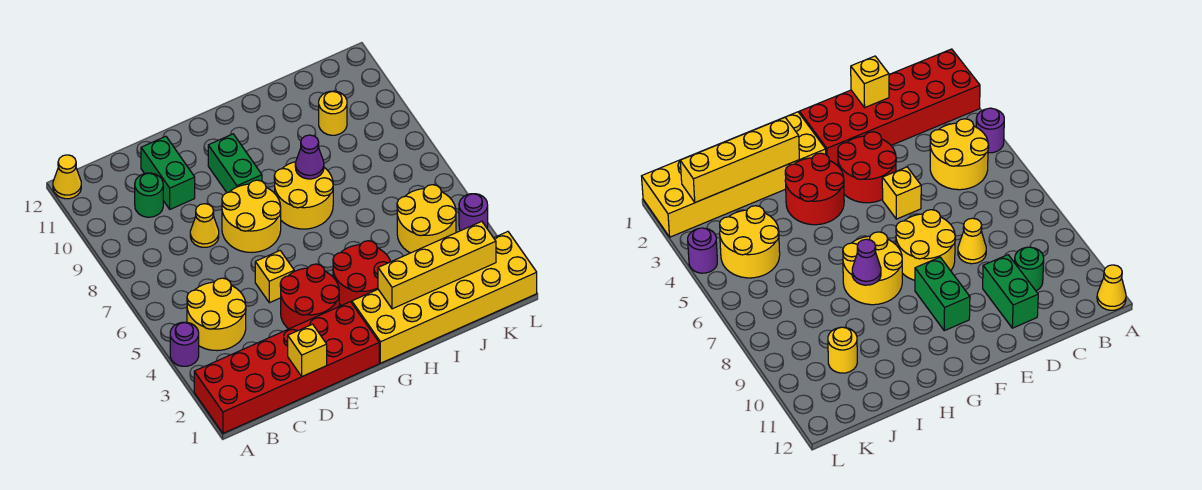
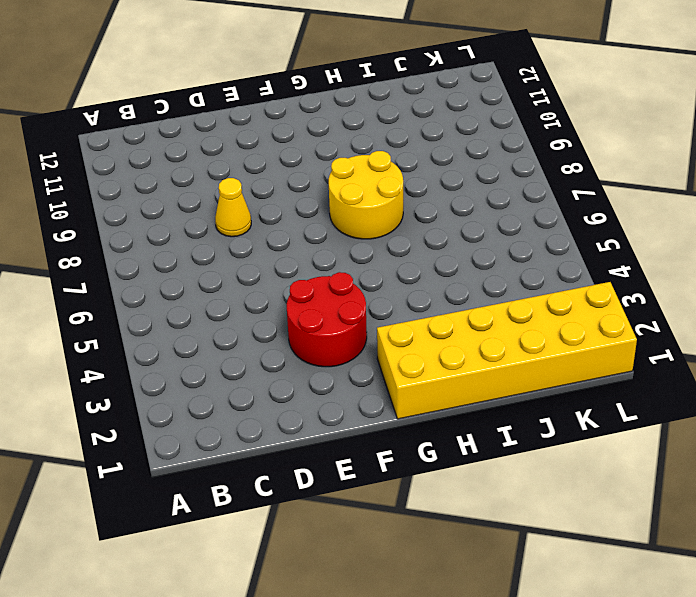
none -> red brick A1:F2 level 1
none -> purple round brick A4 level 1
none -> yellow cone A12 level 1

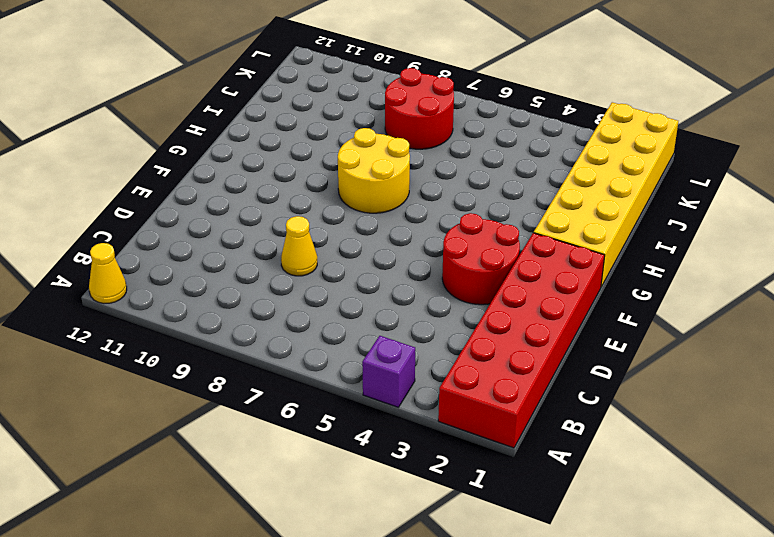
purple brick A4 level 1 -> purple round brick A4 level 1
red round brick J7:K8 level 1 -> red round brick G3:H4 level 1
none -> yellow round brick B4:C5 level 1
none -> green round brick C10 level 1
none -> green brick D10:D11 level 1

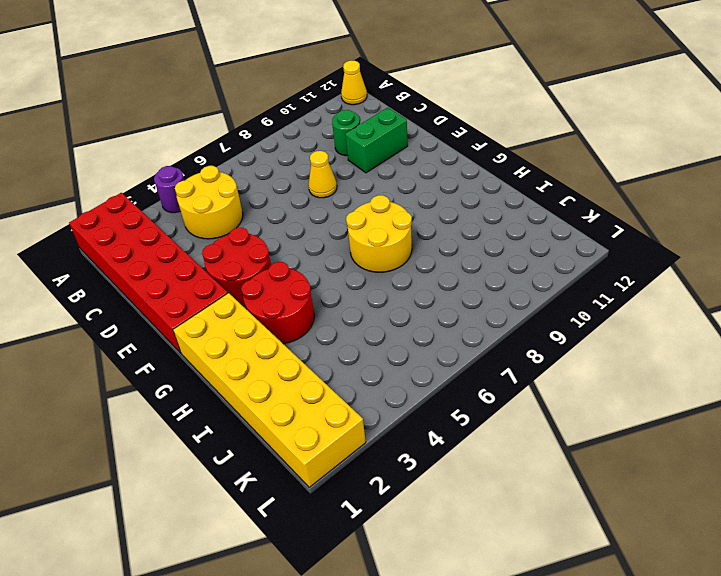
none -> yellow brick E5 level 1
none -> yellow round brick E7:F8 level 1
none -> green brick F9:F10 level 1

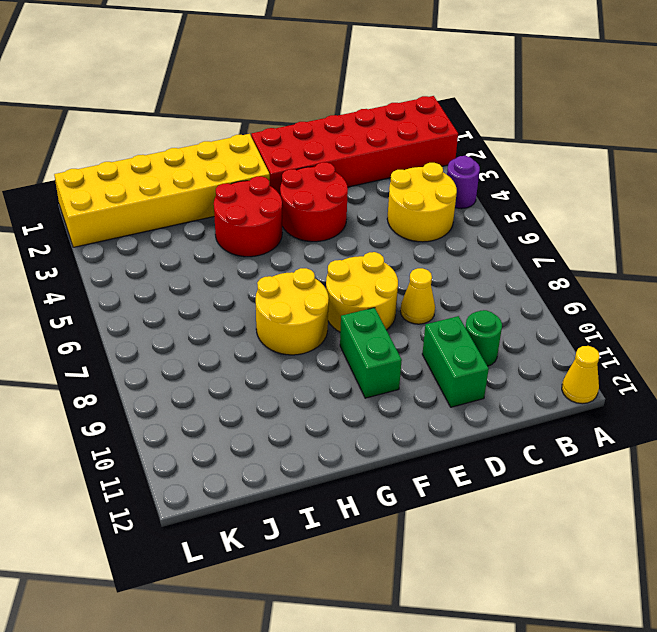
none -> yellow brick E5 level 1
none -> yellow round brick J4:K5 level 1
none -> yellow round brick J10 level 1

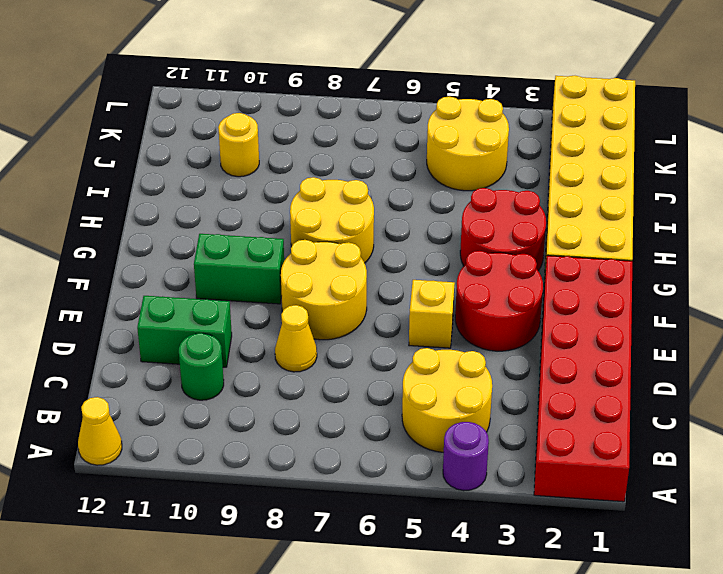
none -> purple round brick L4 level 1
none -> yellow brick D1 level 2
none -> yellow brick H2:K2 level 2

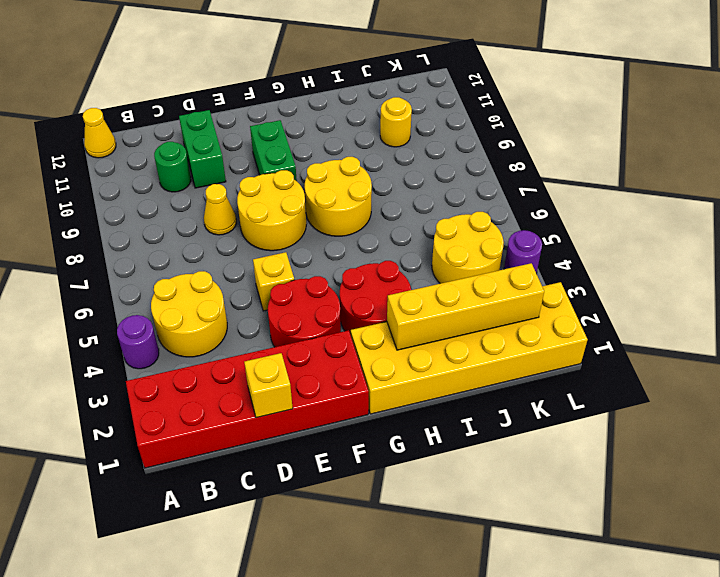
none -> purple cone H8 level 2

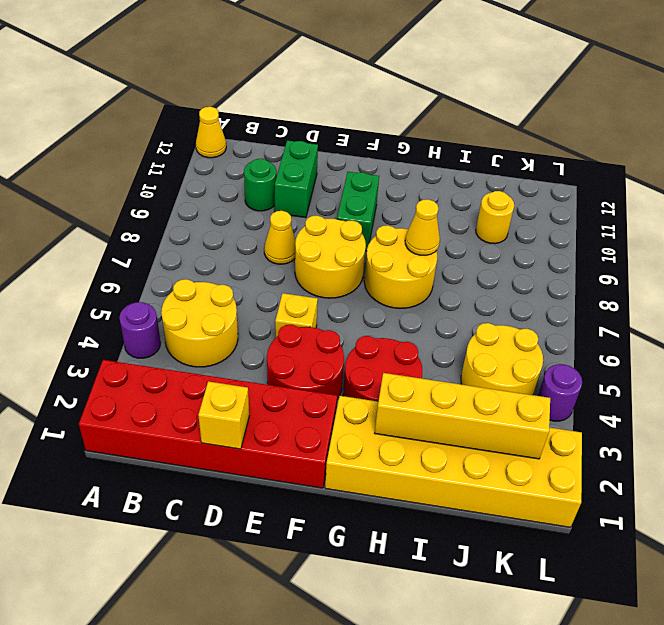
yellow cone H8 level 2 -> purple cone H8 level 2

